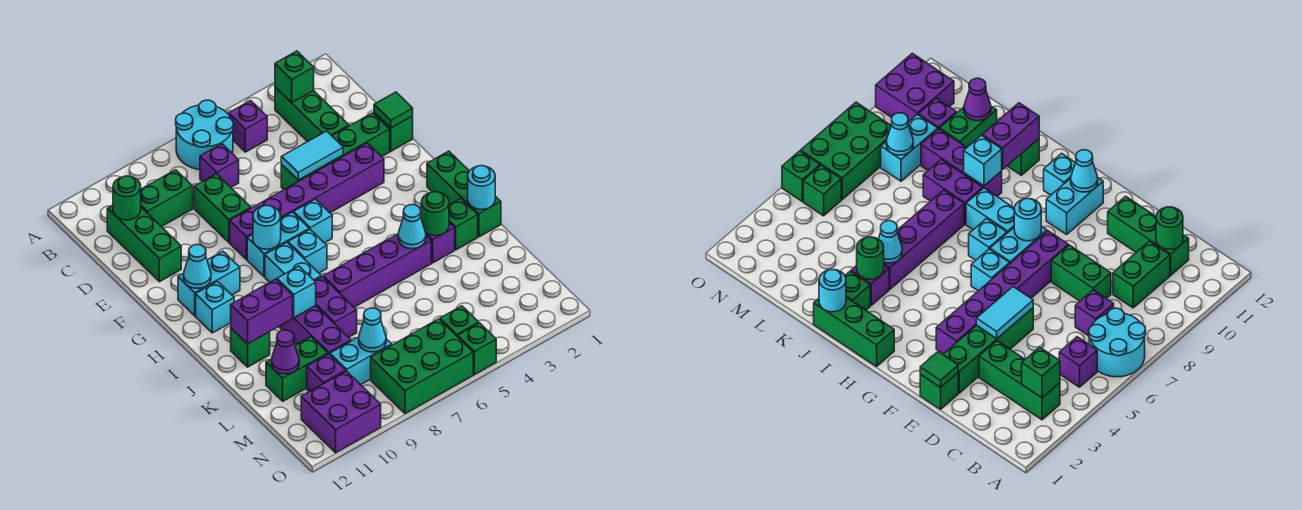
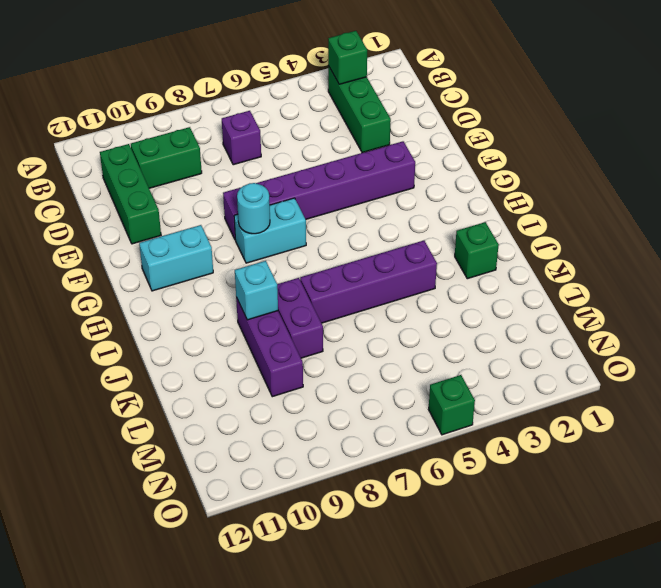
none -> cyan round brick A6:B7 level 1
none -> purple brick B5 level 1
none -> green brick D8:E8 level 1
none -> green brick E1 level 1

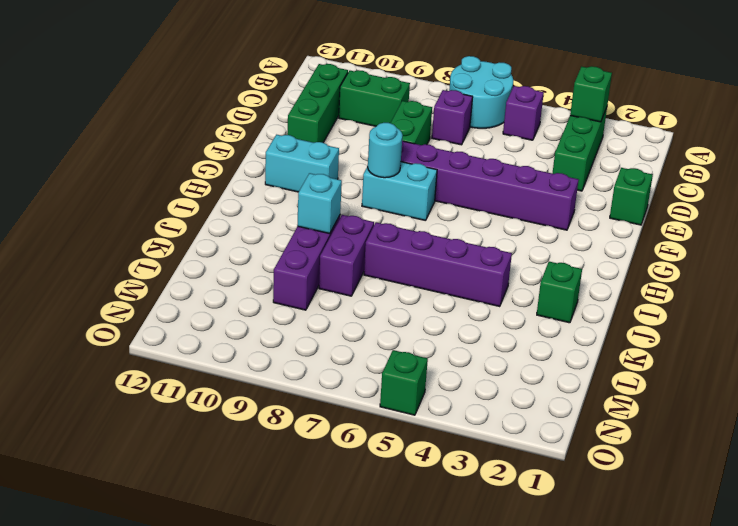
none -> green brick E2:E5 level 1
none -> cyan brick G6 level 1
none -> green brick H1:J1 level 1
none -> cyan brick H7 level 1

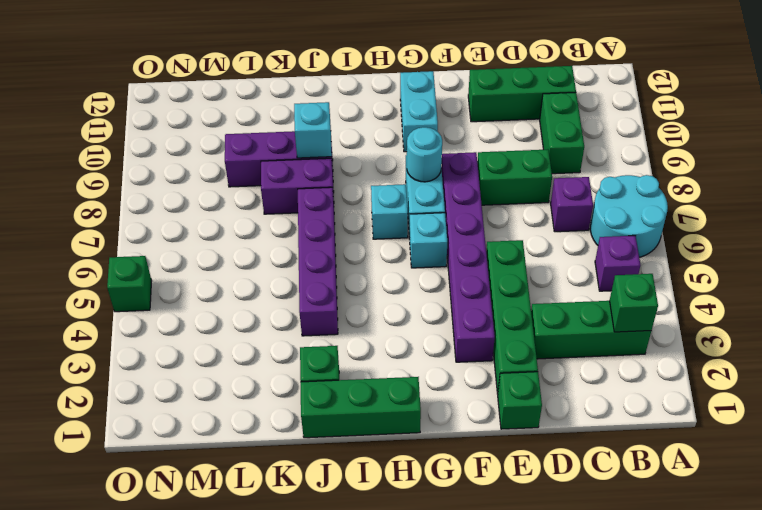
none -> cyan brick H8:I8 level 1
none -> cyan brick H11 level 1
none -> purple brick J3 level 1
none -> green brick J11 level 1

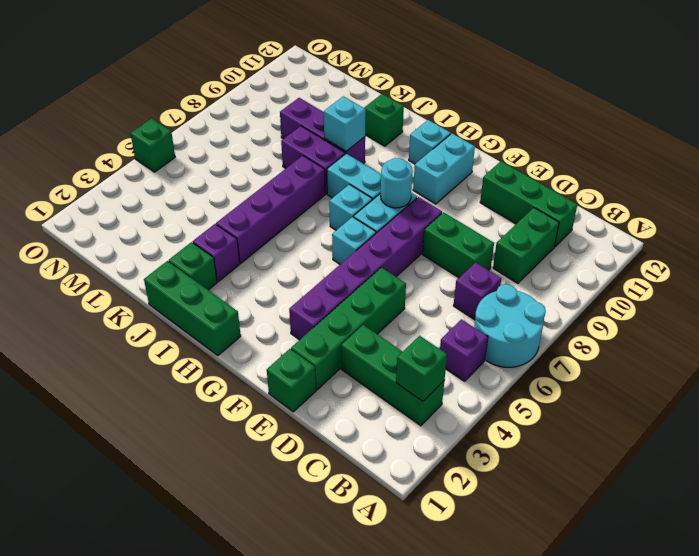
none -> green brick L10:L11 level 1
none -> cyan brick M8:M9 level 1
none -> purple brick M10 level 1
none -> green brick N5 level 1

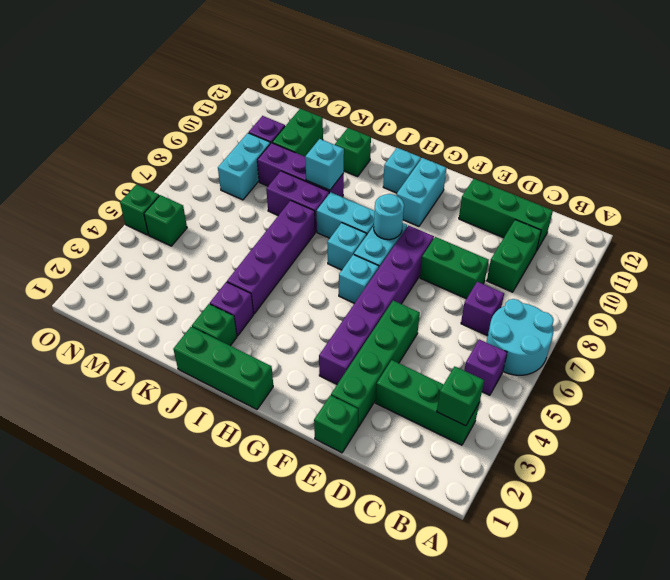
none -> green brick N6:O8 level 1
none -> purple brick N10:O11 level 1
none -> green round brick C11 level 2
none -> green tile E1 level 2

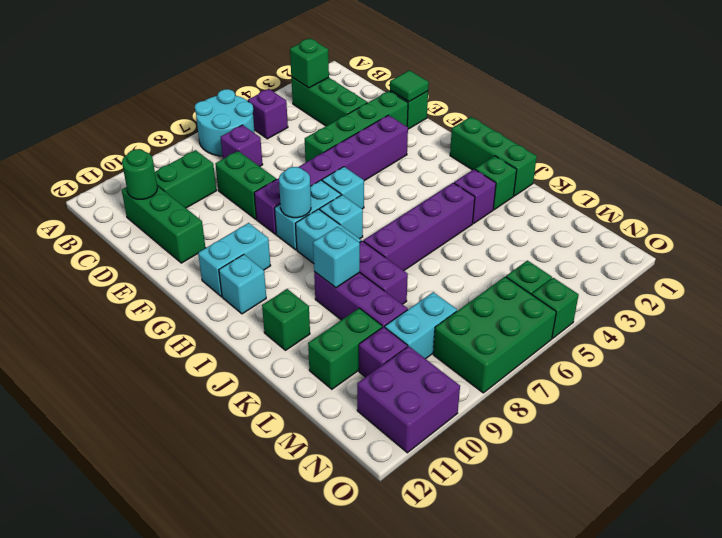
none -> cyan tile E4:E5 level 2
none -> cyan cone G11 level 2
none -> cyan round brick J1 level 2
none -> green round brick J3 level 2

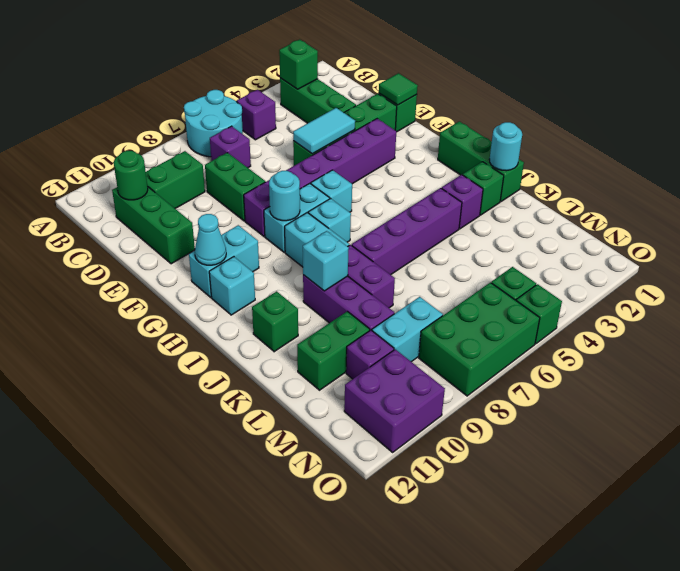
none -> green round brick J3 level 2
none -> cyan cone J4 level 2
none -> purple brick J10:J11 level 2
none -> purple cone L11 level 2

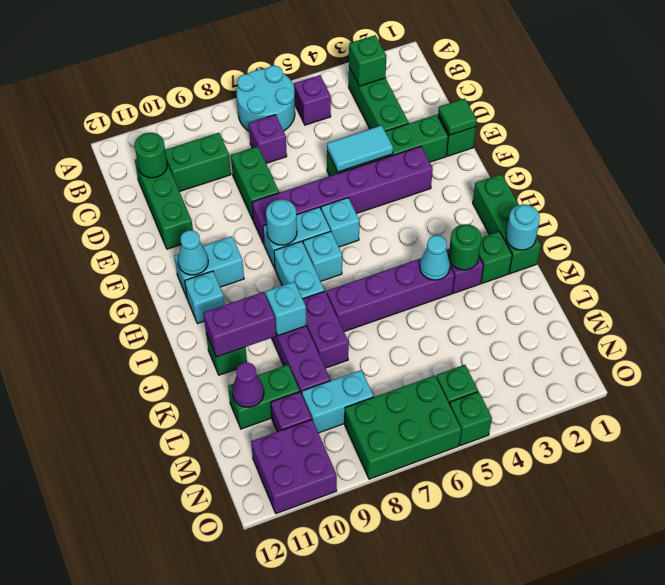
none -> cyan cone M8 level 2

